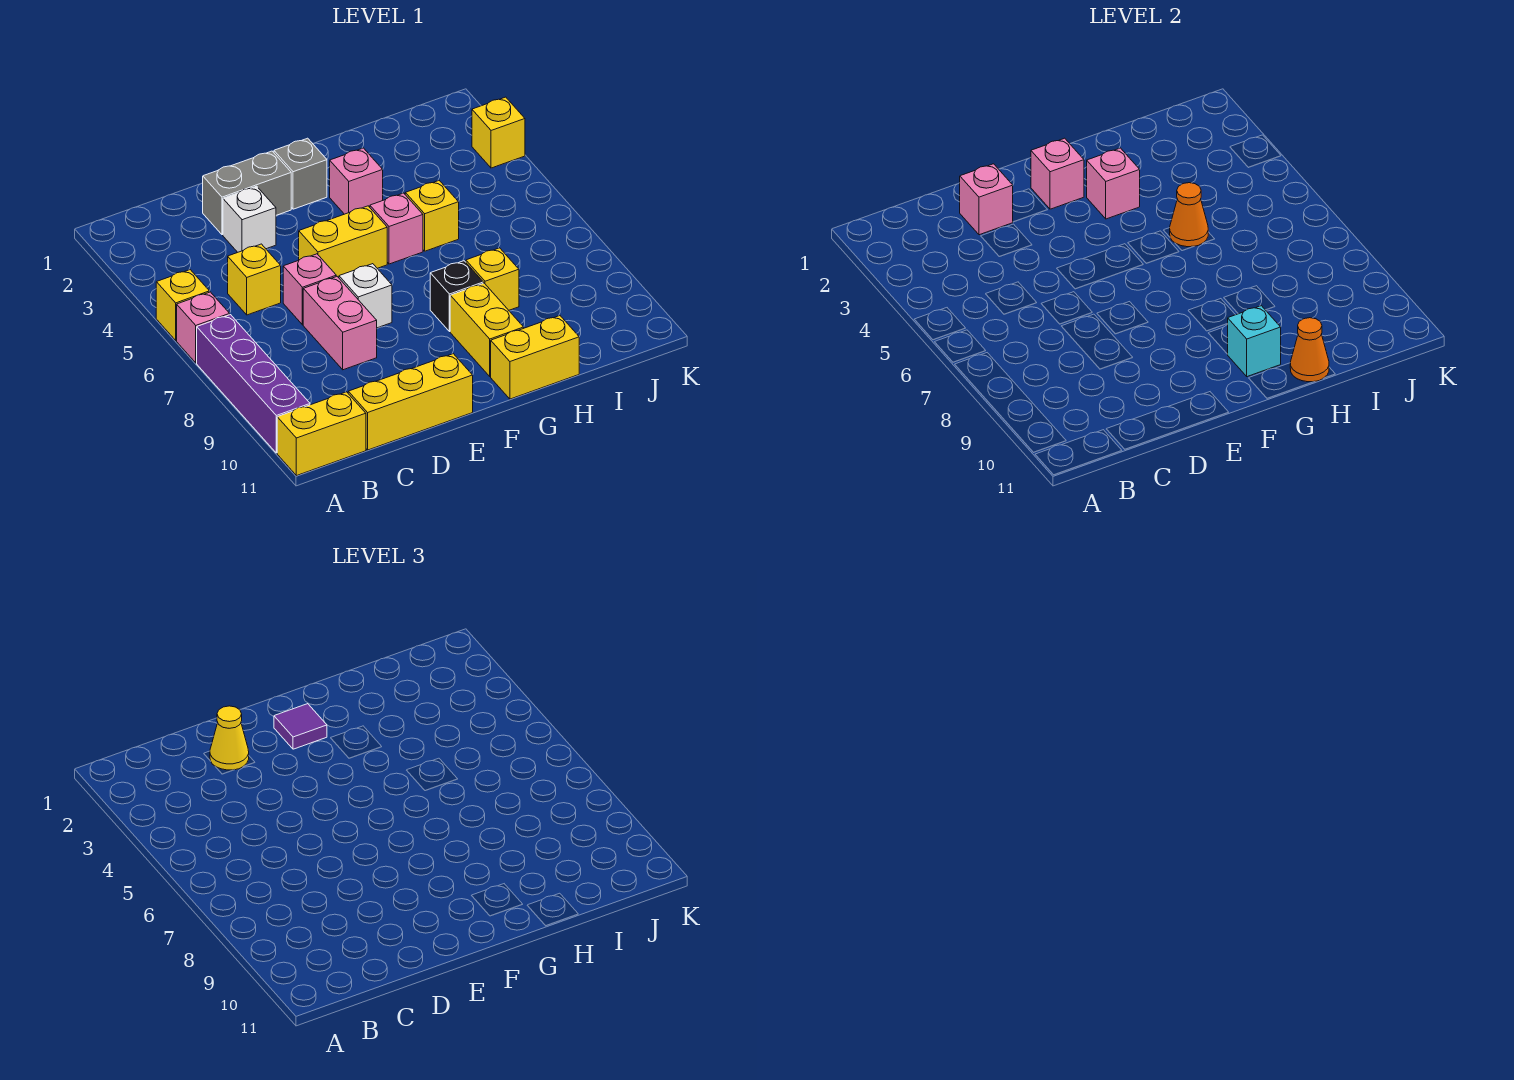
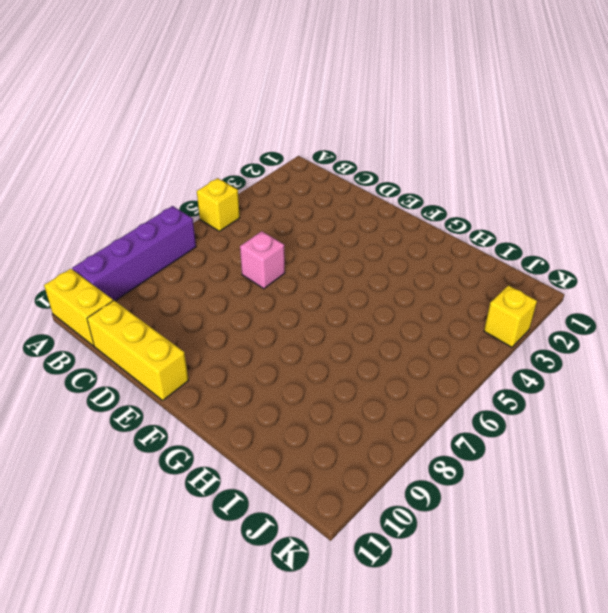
none -> pink brick A6 level 1
none -> yellow brick C5 level 1
none -> grey brick D2:E2 level 1

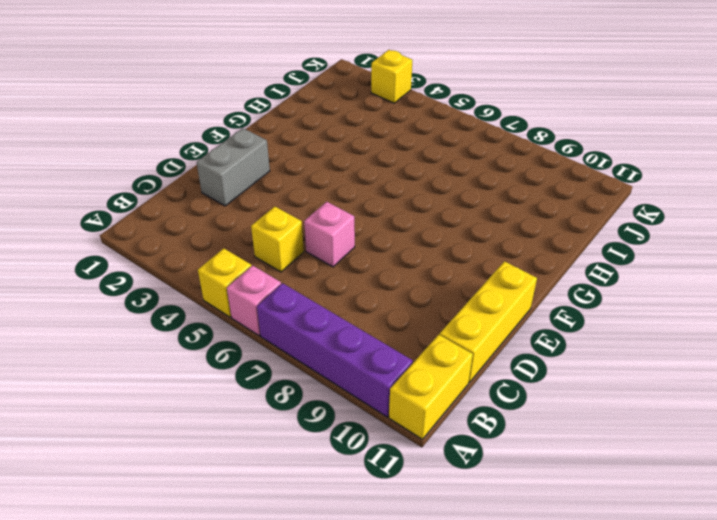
none -> white brick D3 level 1
none -> pink brick D7:D8 level 1
none -> yellow brick E5:F5 level 1

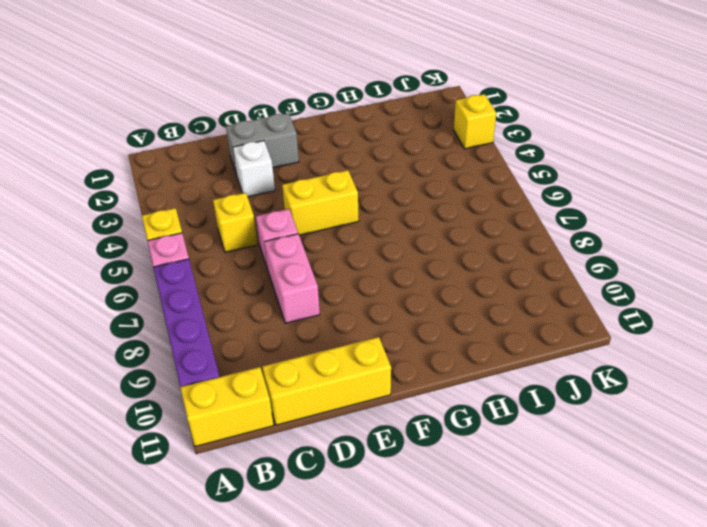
none -> white brick E7 level 1
none -> grey brick F2 level 1
none -> pink brick G3 level 1

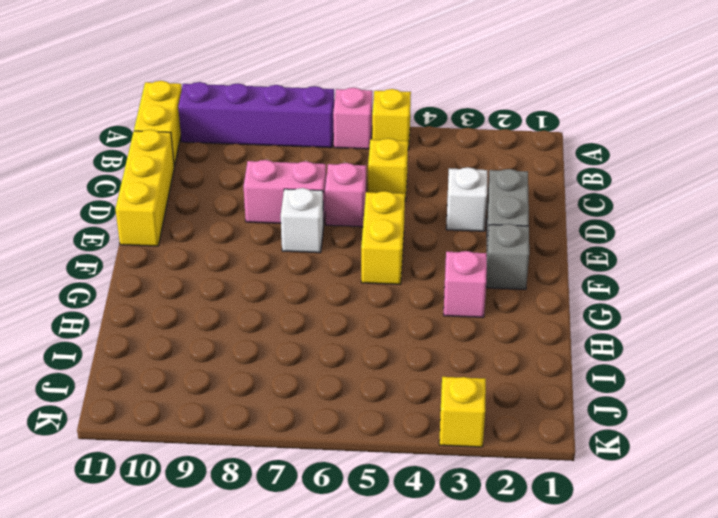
none -> pink brick G5 level 1
none -> black brick G8 level 1
none -> yellow brick G9:G10 level 1

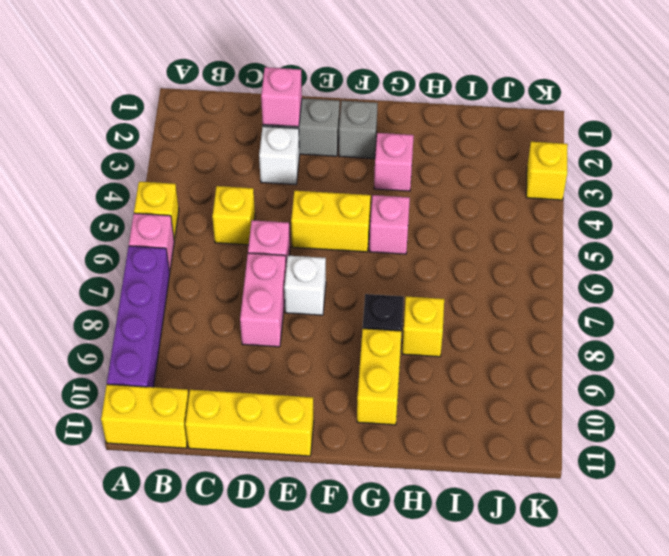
none -> yellow brick G11:H11 level 1
none -> yellow brick H5 level 1
none -> pink brick F2 level 2

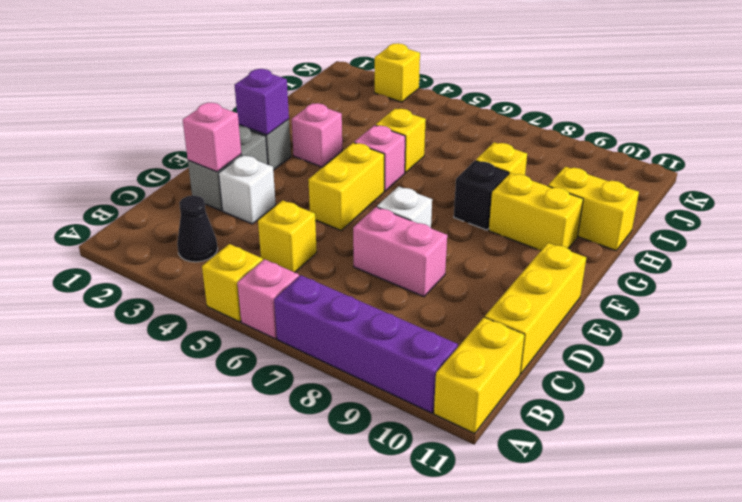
black cone B3 level 1 -> none
purple brick F2 level 2 -> pink brick F2 level 2
yellow brick H10:H11 level 1 -> yellow brick G11:H11 level 1
none -> pink brick D6 level 1
none -> pink brick G3 level 2
none -> cyan brick G10 level 2

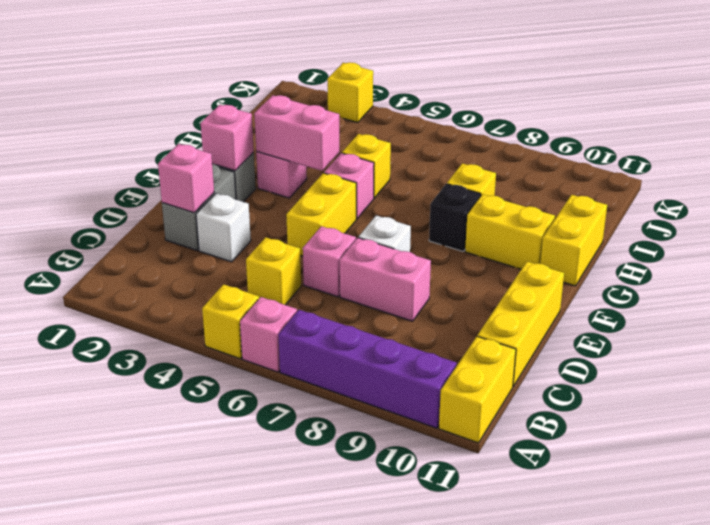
pink brick G3:G4 level 2 -> pink brick G3 level 2
none -> cyan brick G10 level 2
none -> orange cone H5 level 2
none -> orange cone H11 level 2

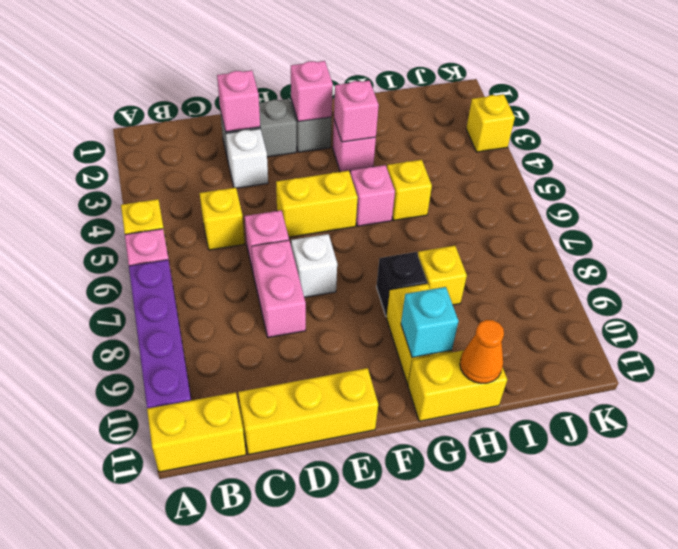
none -> orange cone H5 level 2
none -> yellow cone D2 level 3
none -> purple tile F2 level 3

